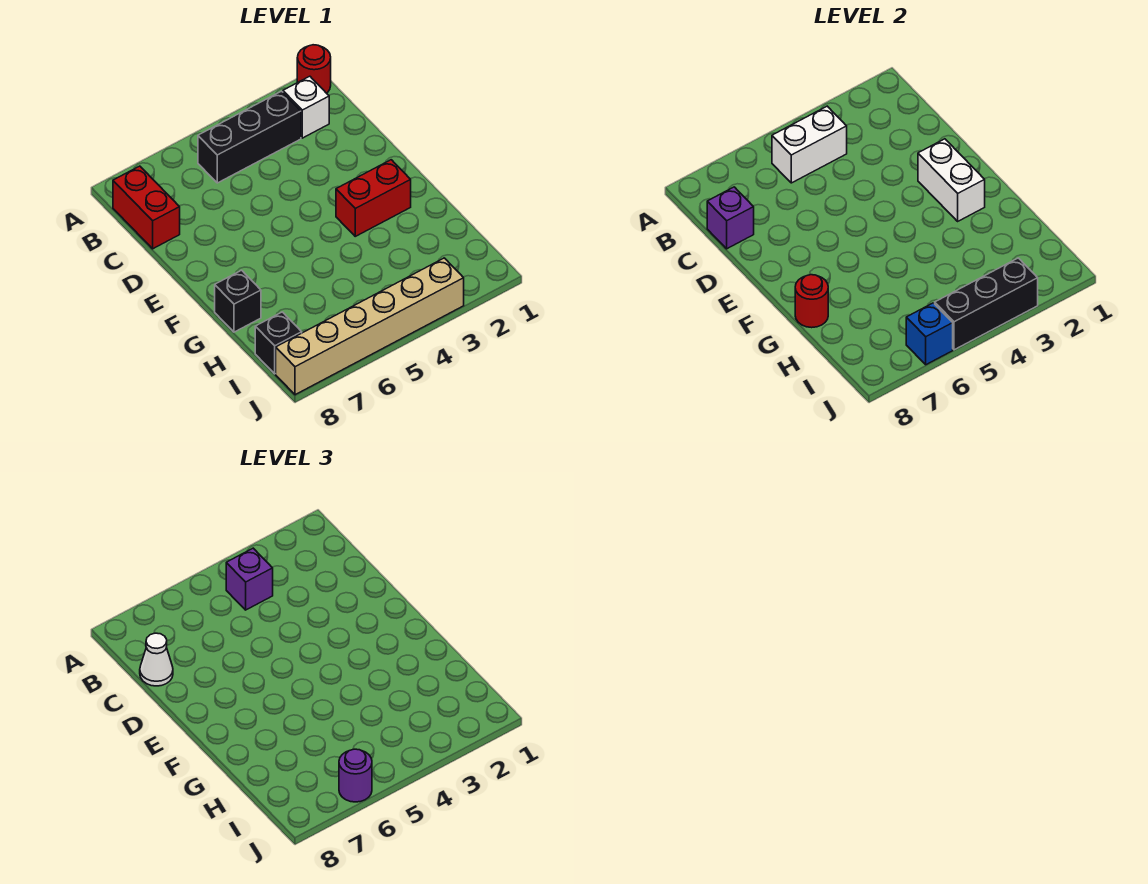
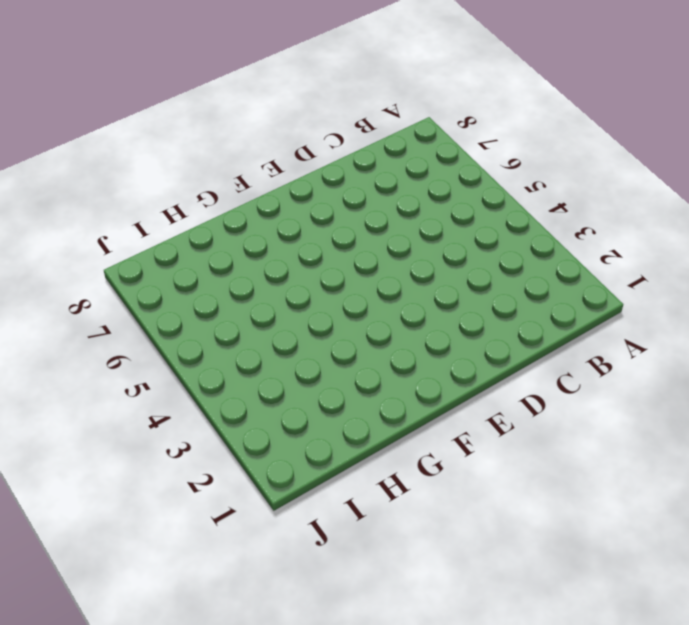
none -> red round brick A1 level 1
none -> white brick B2 level 1
none -> black brick B3:B5 level 1

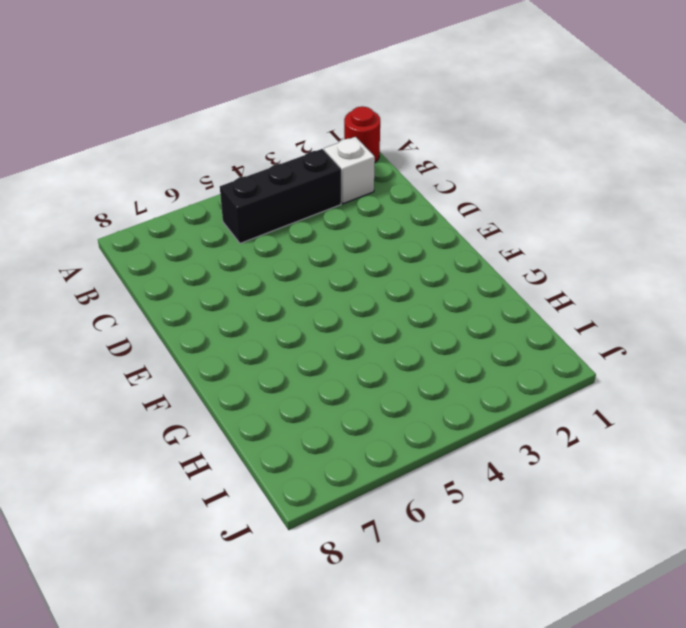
none -> red brick B8:C8 level 1
none -> red brick F2:F3 level 1
none -> black brick G8 level 1

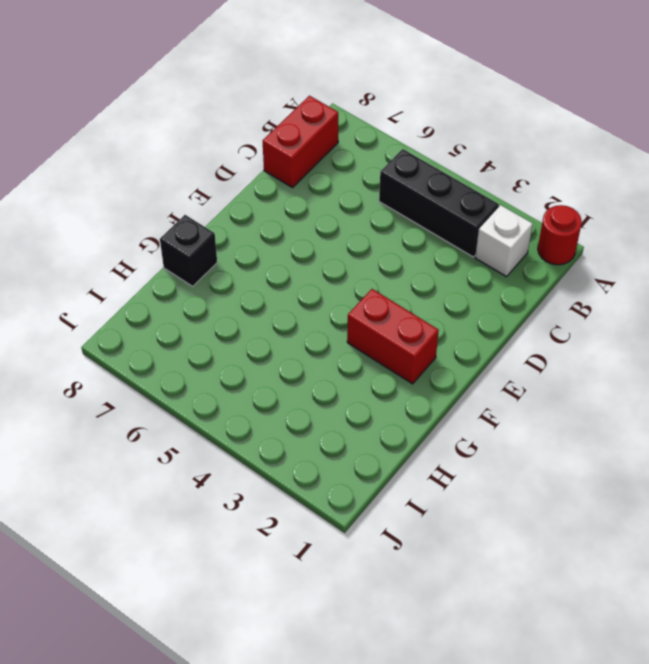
none -> black brick I8 level 1
none -> tan brick J3:J8 level 1
none -> white brick B4:B5 level 2

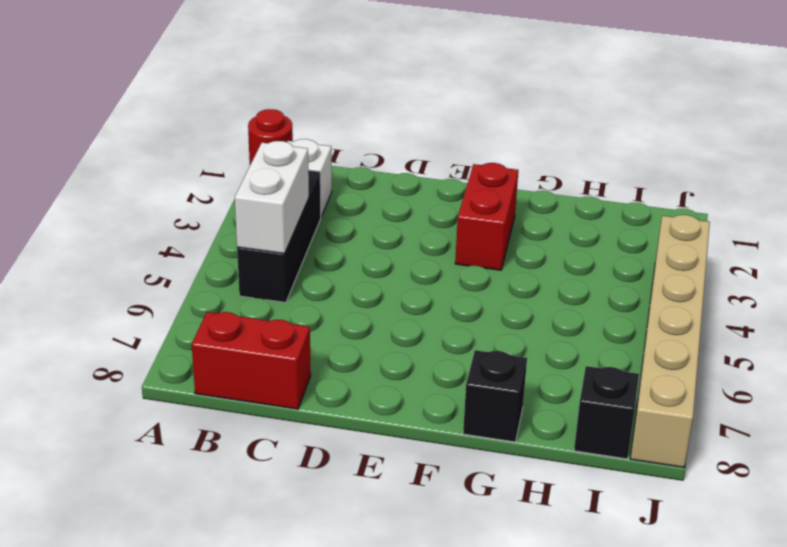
none -> purple brick C8 level 2
none -> white brick E2:F2 level 2
none -> red round brick G8 level 2

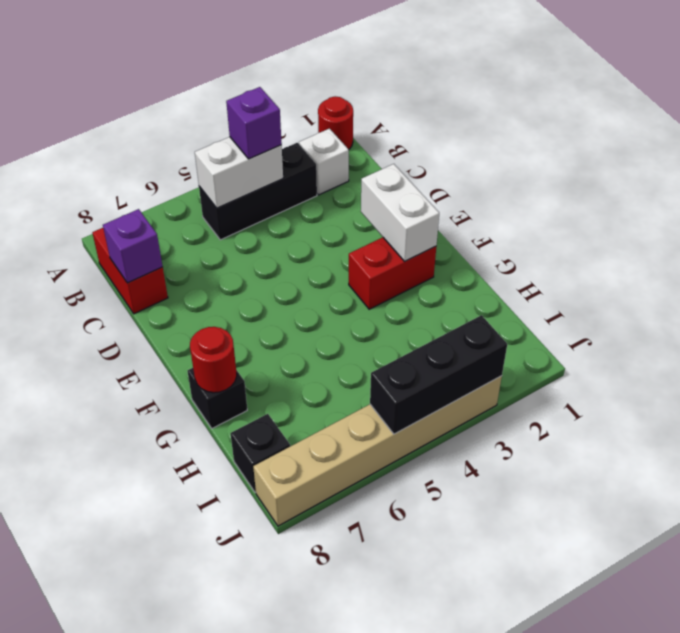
none -> blue brick J6 level 2
none -> white cone C8 level 3
none -> purple round brick J6 level 3

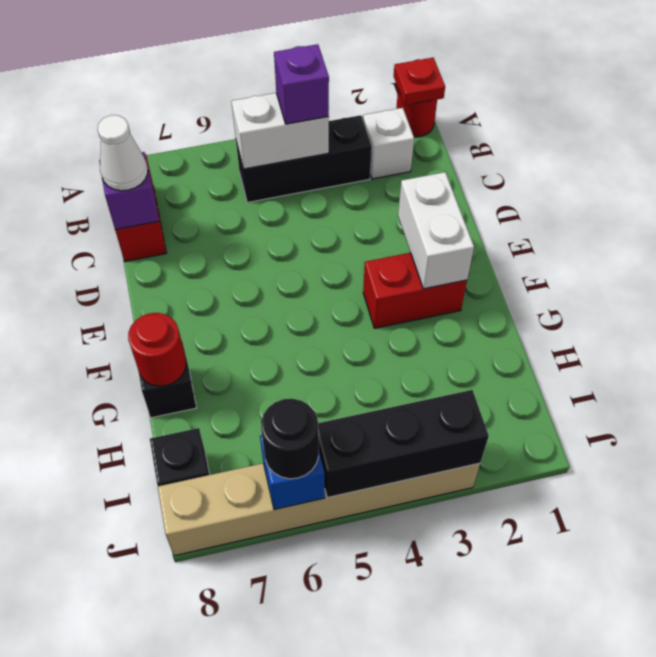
red plate A1 level 2 -> none
black round brick J6 level 3 -> purple round brick J6 level 3

